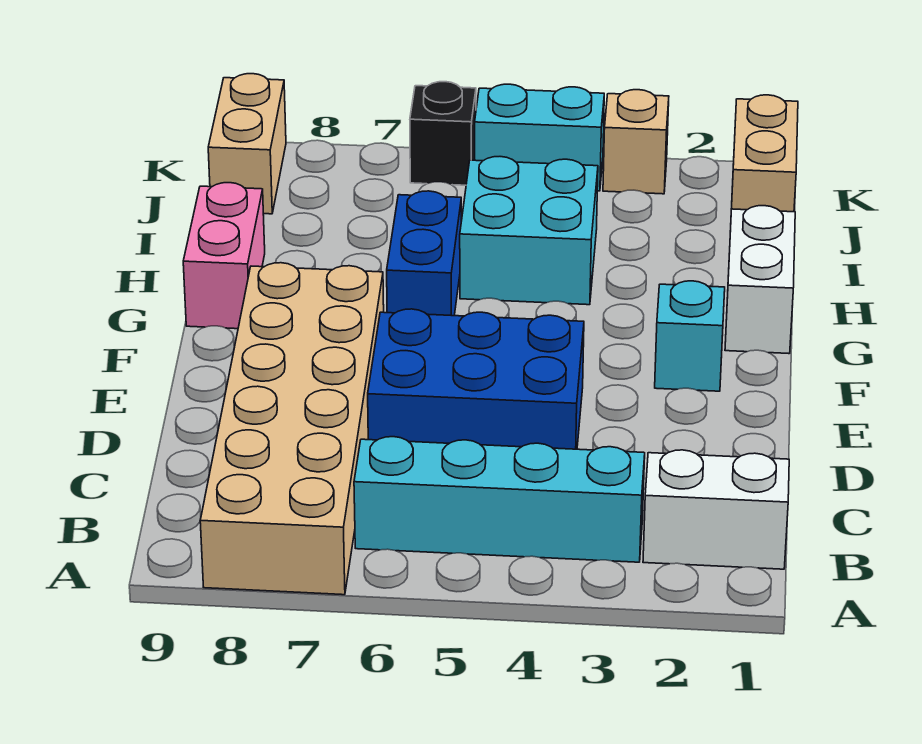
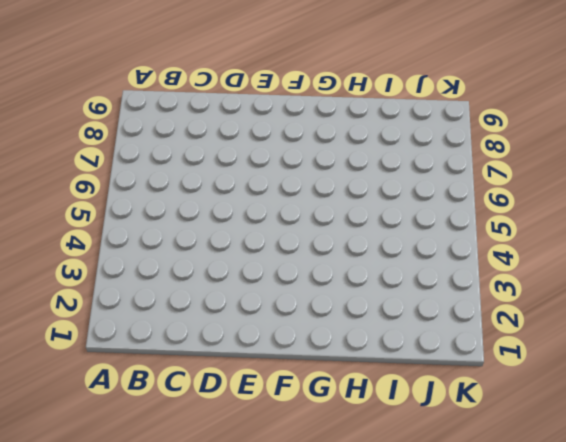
none -> tan brick A7:F8 level 1
none -> white brick B1:B2 level 1
none -> cyan brick B3:B6 level 1

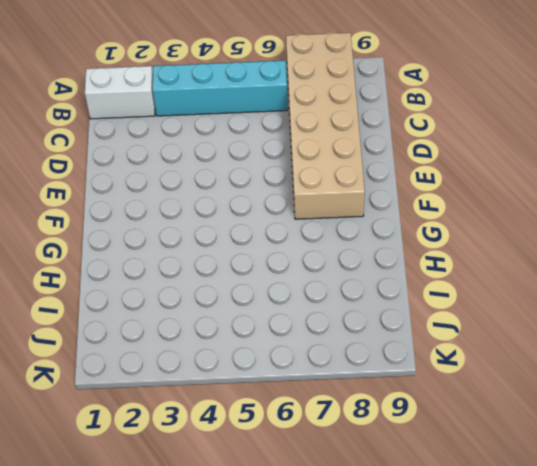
none -> blue brick D4:E6 level 1
none -> cyan brick F2 level 1
none -> white brick G1:H1 level 1

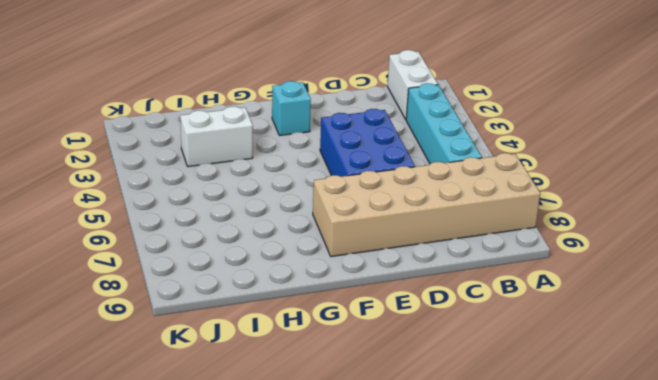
white brick H3:I3 level 1 -> white brick G1:H1 level 1
none -> blue brick G6:H6 level 1
none -> pink brick G9:H9 level 1
none -> cyan brick H4:I5 level 1

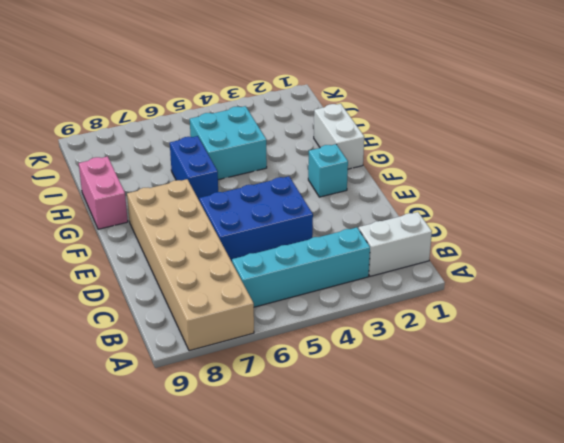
none -> tan brick J1:K1 level 1
none -> tan brick J9:K9 level 1
none -> tan brick K3 level 1

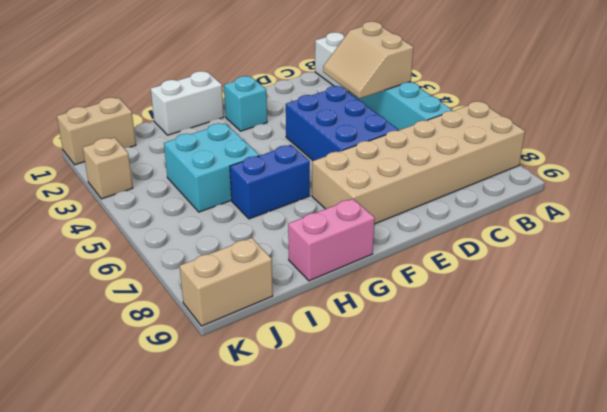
tan slope B3:C4 level 2 top B -> none
none -> cyan brick K4:K5 level 1
none -> black brick K6 level 1

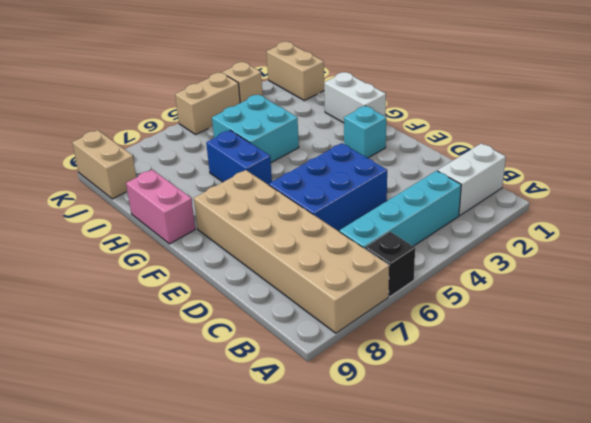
black brick A6 level 1 -> black brick K6 level 1
tan brick K4:K5 level 1 -> cyan brick K4:K5 level 1

